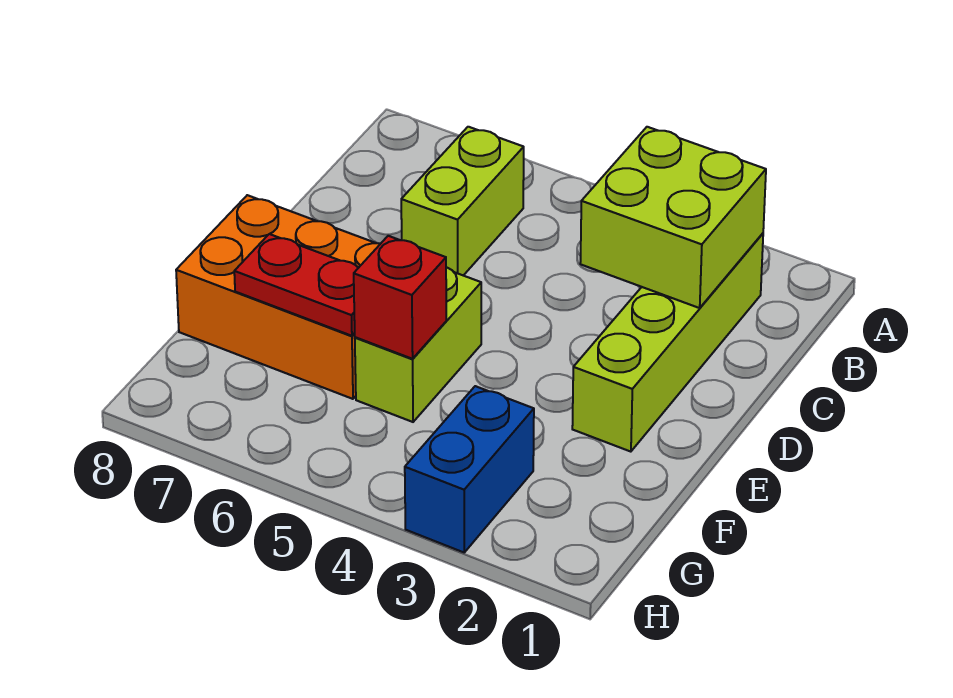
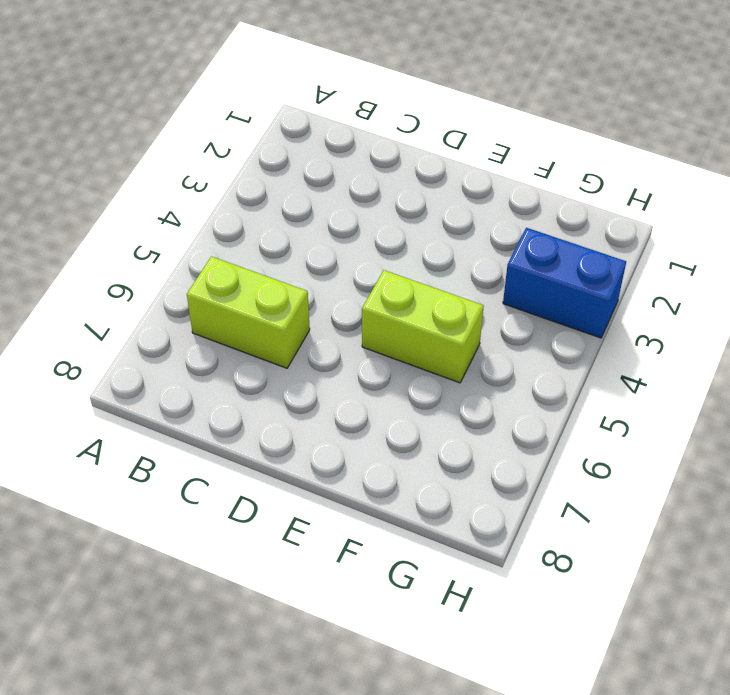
none -> lime brick B2:E2 level 1
none -> orange brick E6:F8 level 1

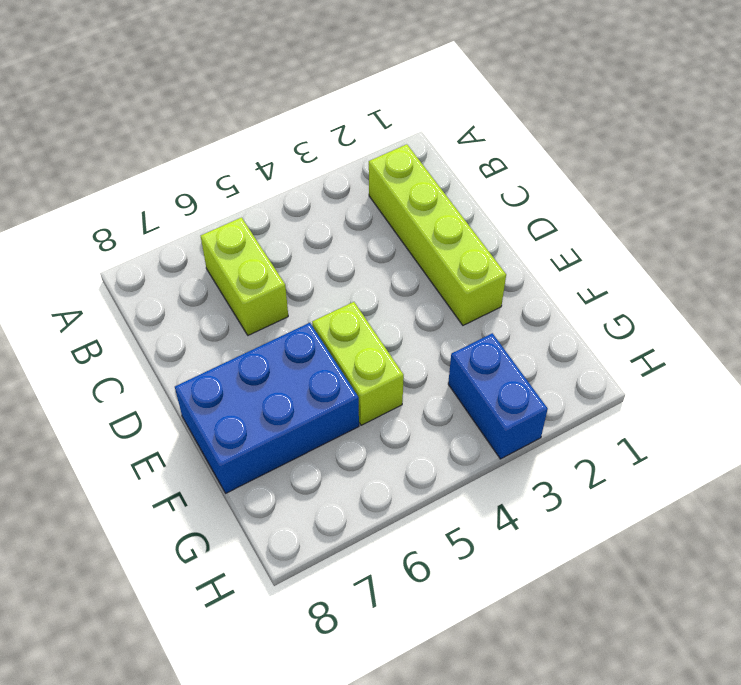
blue brick E6:F8 level 1 -> orange brick E6:F8 level 1
none -> lime brick B2:C3 level 2
none -> red brick F5 level 2

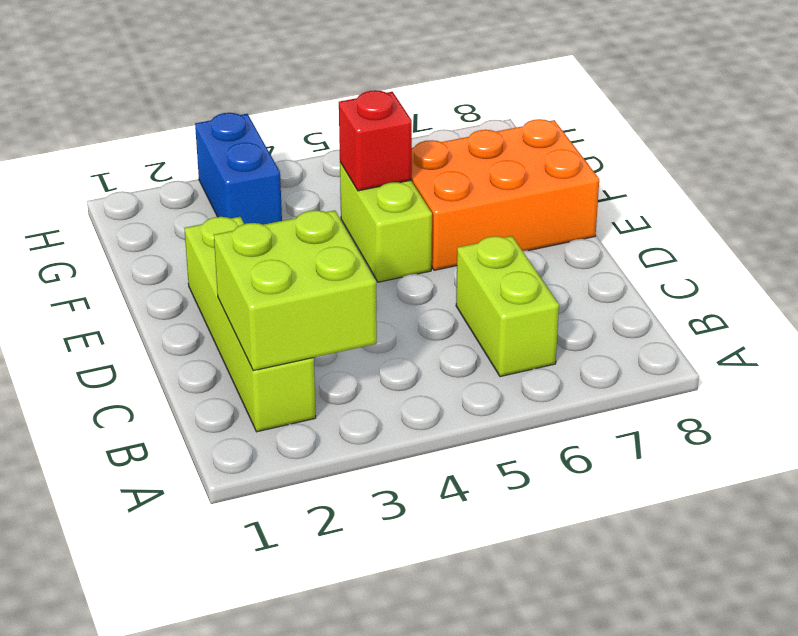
none -> red plate F6:F7 level 2

